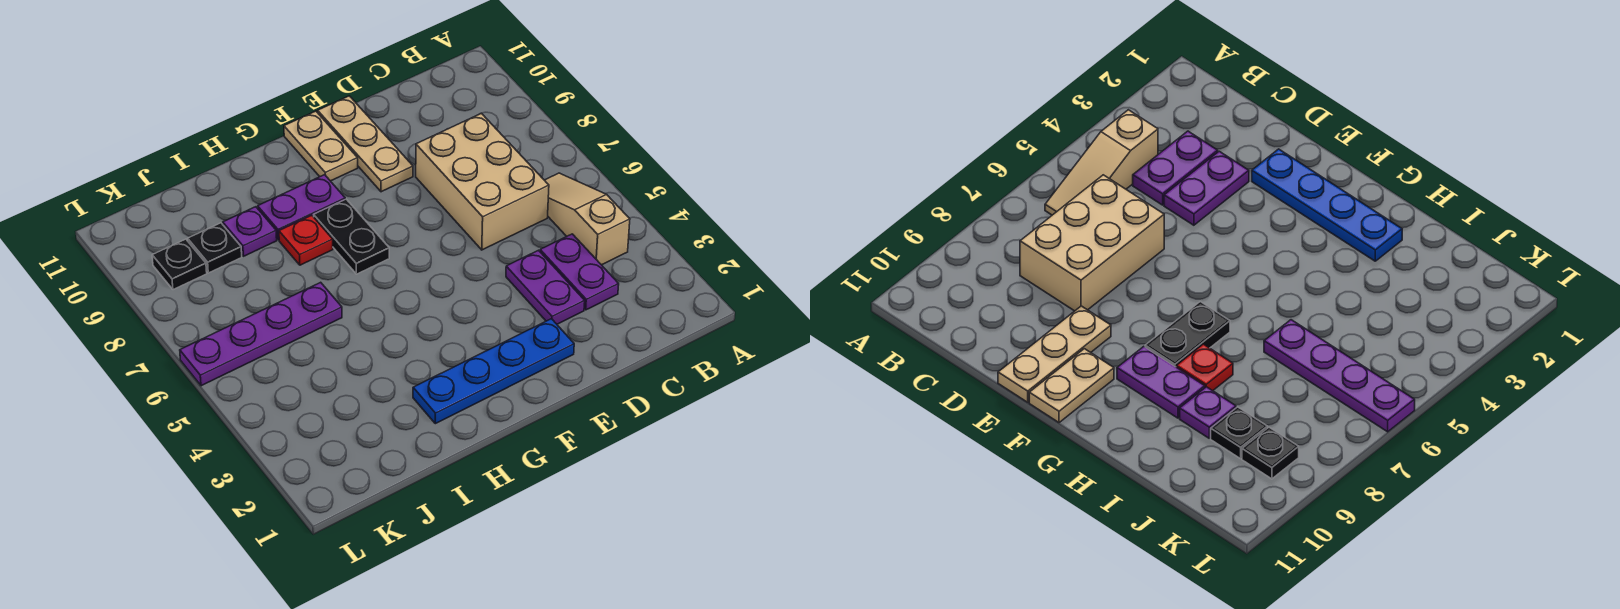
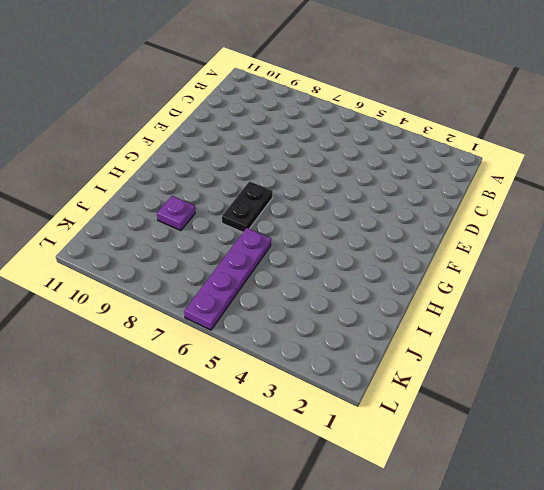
black plate G7:H7 level 1 -> black plate G7:G8 level 1
none -> tan slope B4:B6 level 1 top 4
none -> purple plate C3:C4 level 1
none -> tan brick C6:D8 level 1

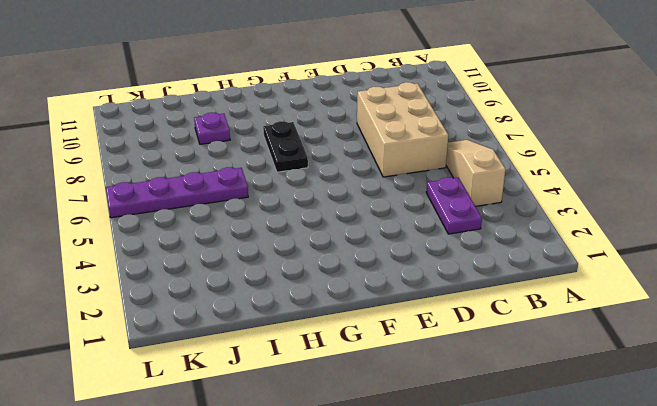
none -> purple plate D3:D4 level 1
none -> blue plate E2:H2 level 1
none -> tan plate E9:E11 level 1

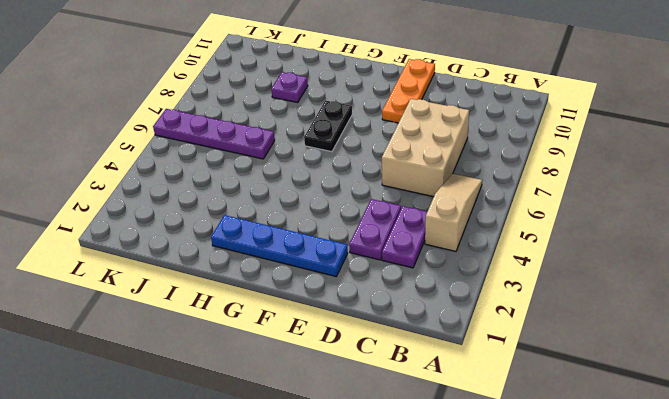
orange plate E9:E11 level 1 -> tan plate E9:E11 level 1
none -> tan plate F10:F11 level 1
none -> purple plate G9:H9 level 1
none -> red plate H8 level 1

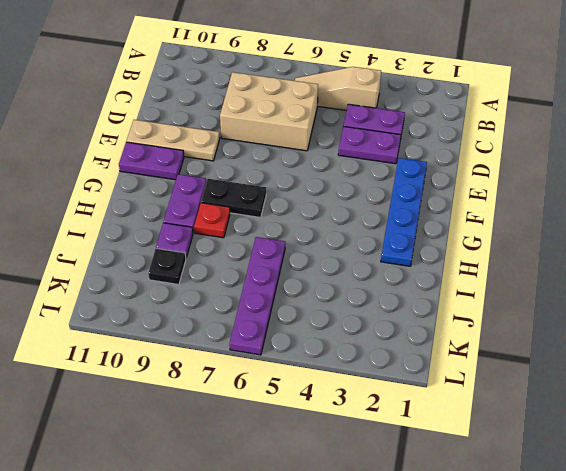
purple plate F10:F11 level 1 -> tan plate F10:F11 level 1
none -> black plate K9 level 1

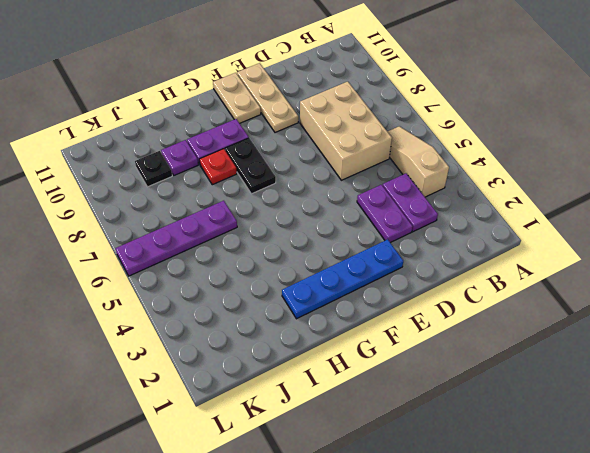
none -> black plate K9 level 1

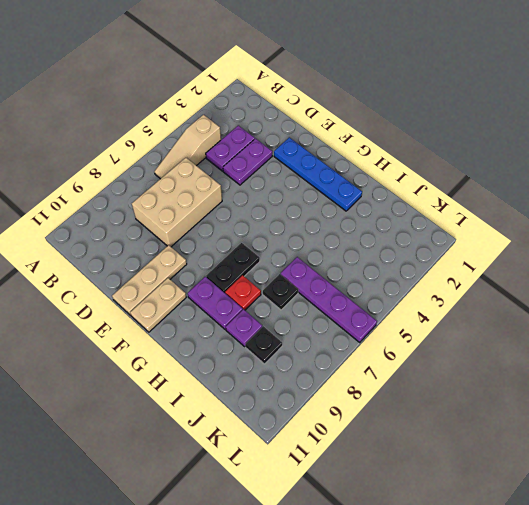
black plate I7 level 1 -> black plate K9 level 1

